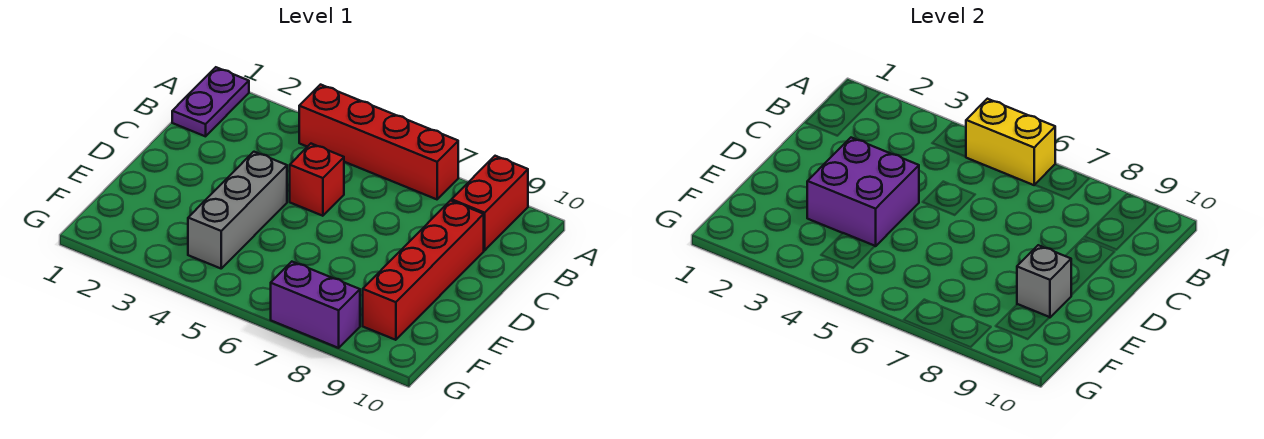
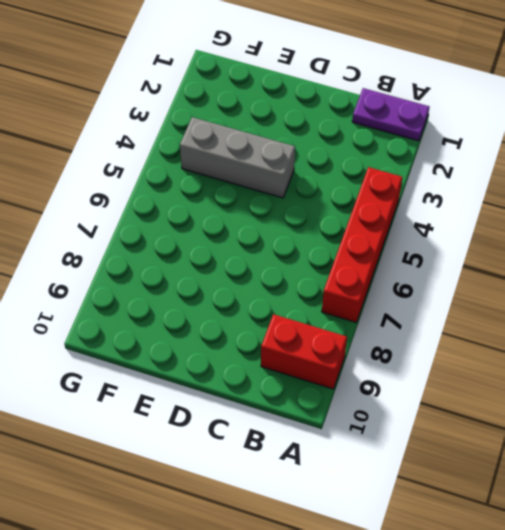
none -> red brick C5 level 1
none -> red brick C9:F9 level 1

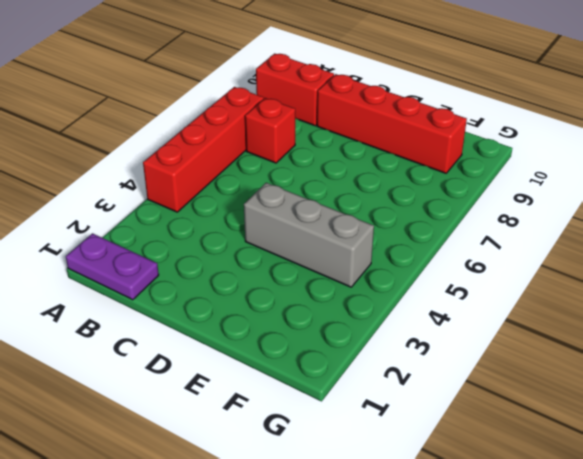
red brick B7 level 1 -> red brick C5 level 1
none -> purple brick G7:G8 level 1
none -> yellow brick A5:A6 level 2

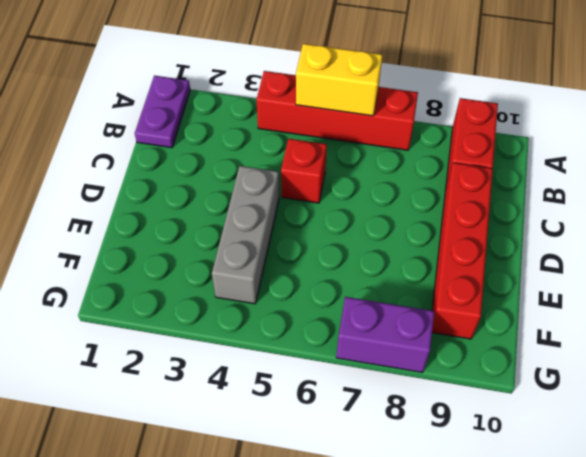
none -> purple brick D3:E4 level 2
none -> grey brick E9 level 2

